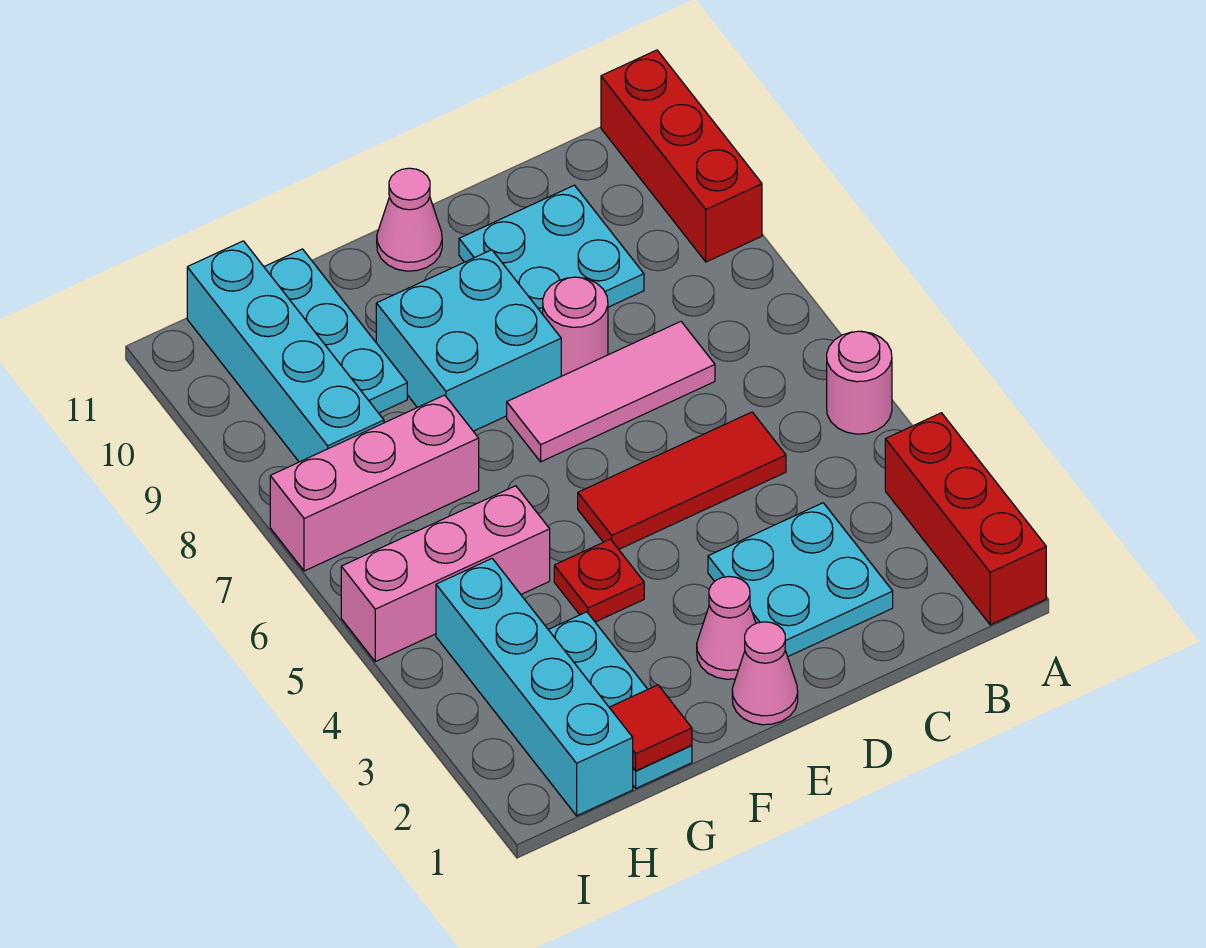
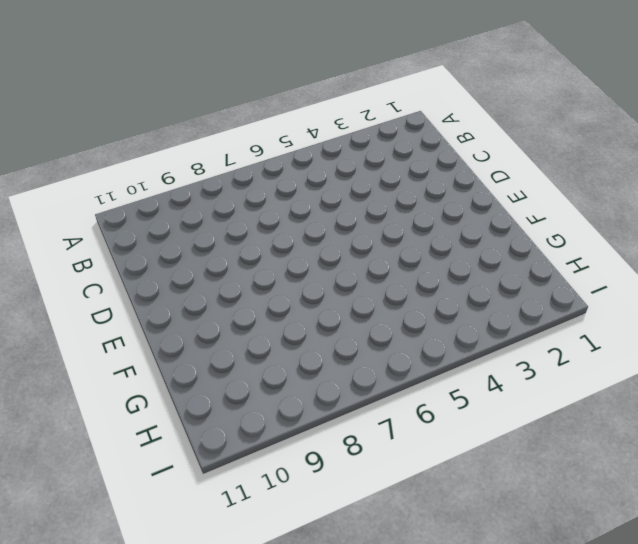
none -> red brick A1:A3 level 1
none -> pink round brick A5 level 1
none -> red brick A9:A11 level 1

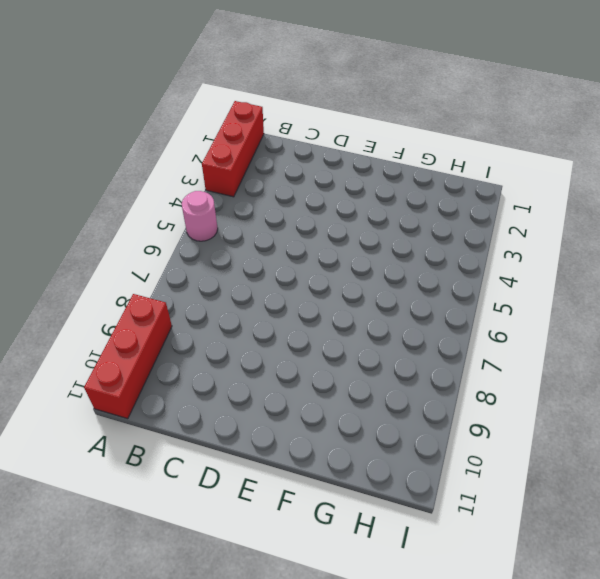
none -> cyan plate C2:D3 level 1
none -> red tile C5:E5 level 1
none -> pink tile C7:E7 level 1

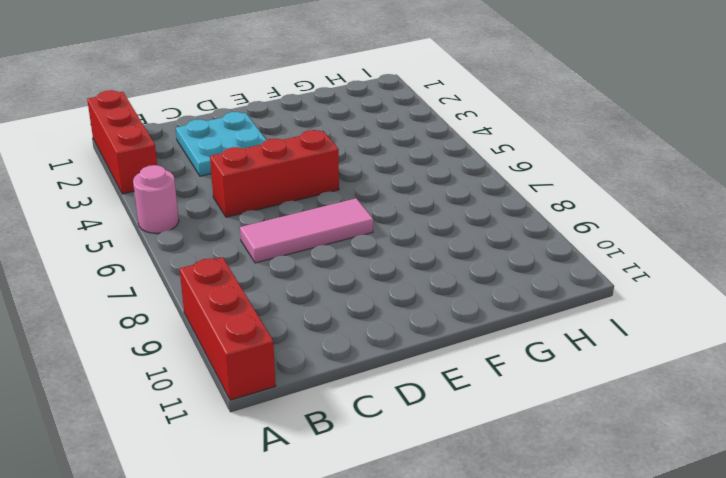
red brick C5:E5 level 1 -> red tile C5:E5 level 1
none -> cyan plate C9:D10 level 1
none -> pink round brick D8 level 1
none -> pink cone E1 level 1

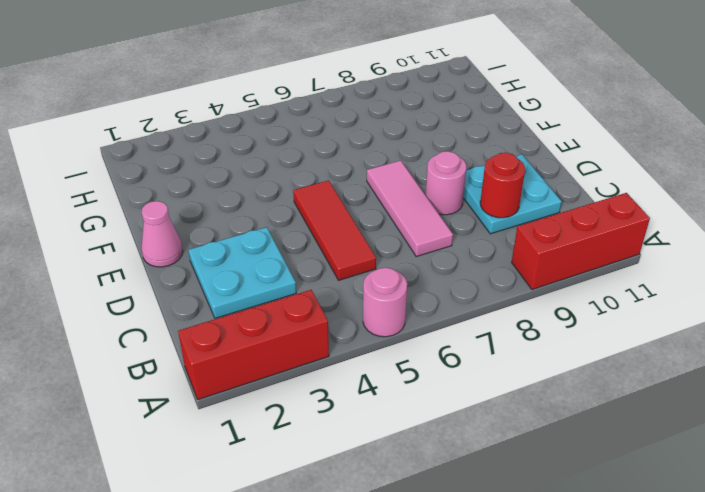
red round brick C9 level 2 -> none
none -> pink cone E2 level 1
none -> cyan brick E8:F9 level 1
none -> pink cone E11 level 1

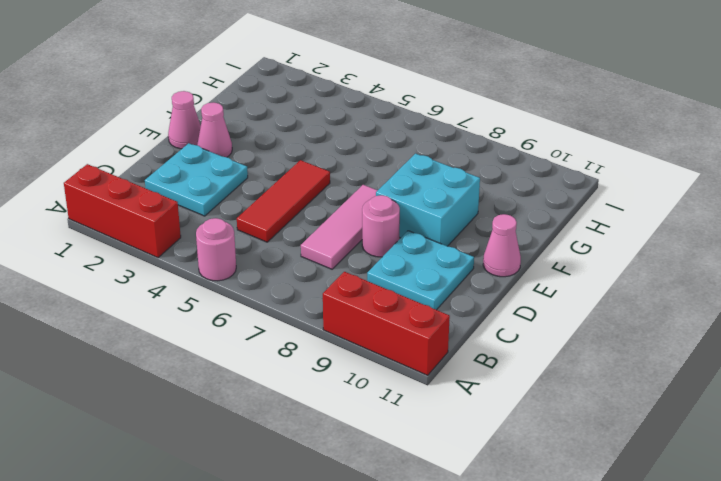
none -> red plate F4 level 1
none -> cyan plate G1:G3 level 1
none -> pink brick G5:I5 level 1

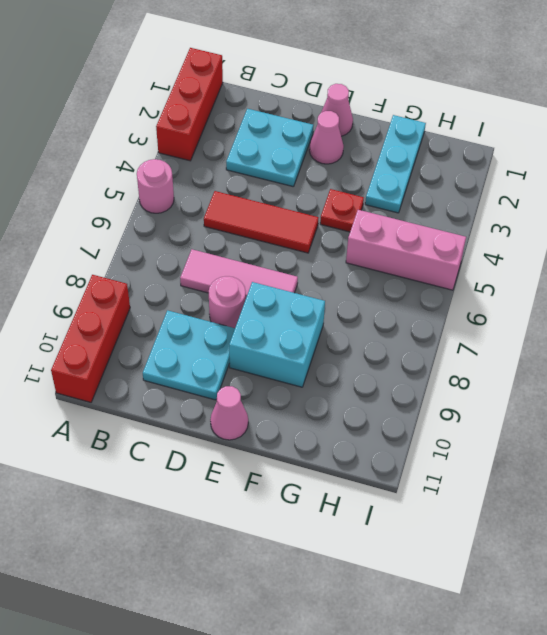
none -> pink brick G7:I7 level 1
none -> cyan plate G9:G11 level 1
none -> cyan brick H1:H4 level 1

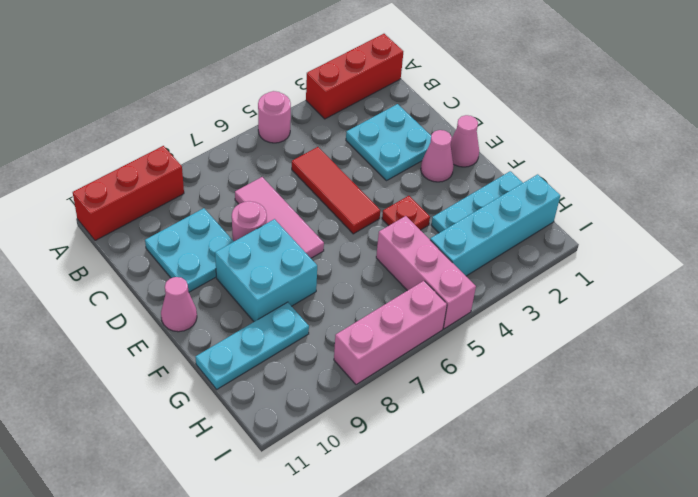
pink brick I6:I8 level 1 -> pink brick G7:I7 level 1
none -> cyan brick H8:H11 level 1
none -> red tile G1 level 2

